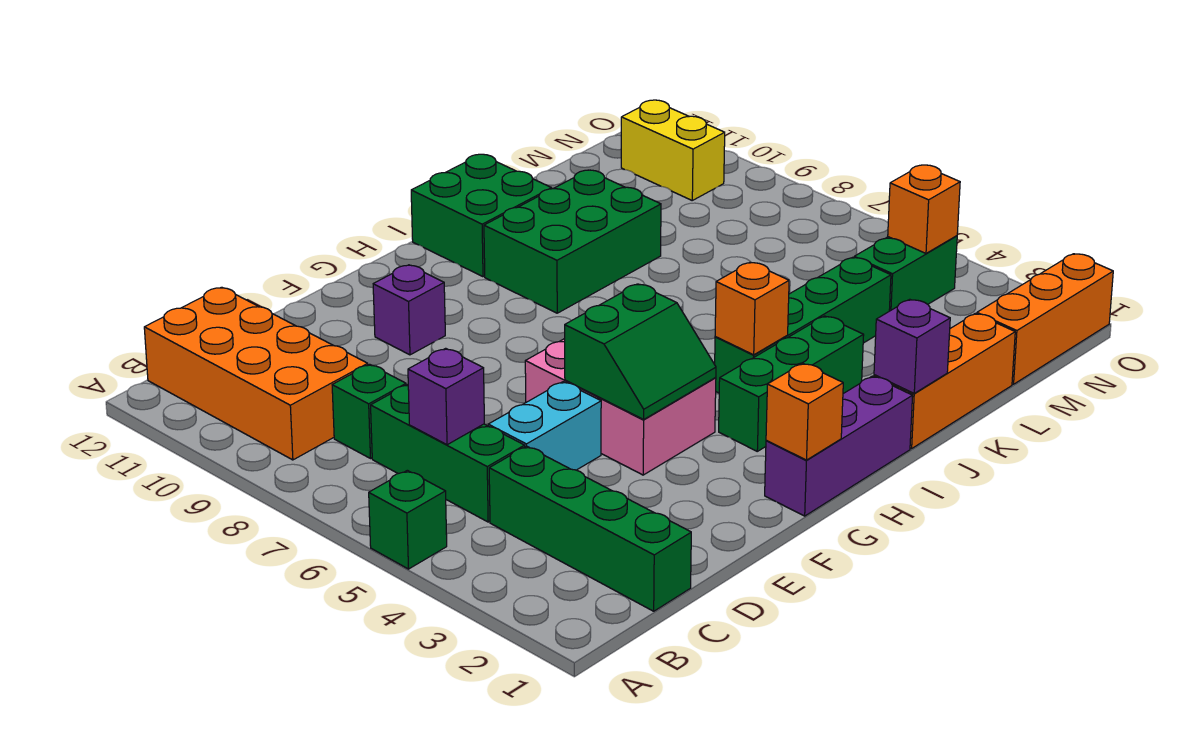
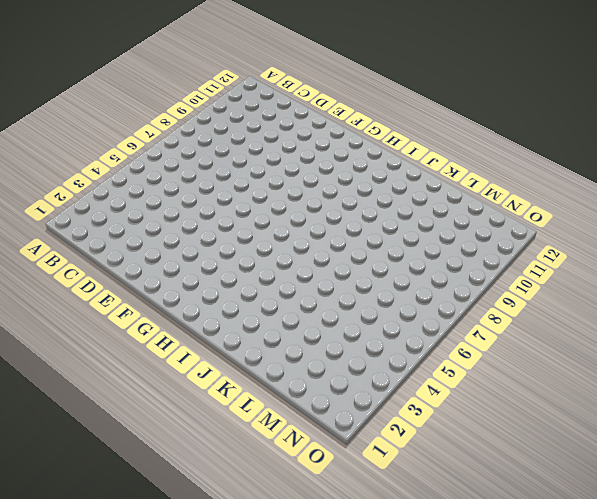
none -> green brick A5 level 1
none -> orange brick B9:C12 level 1
none -> green brick C1:C4 level 1

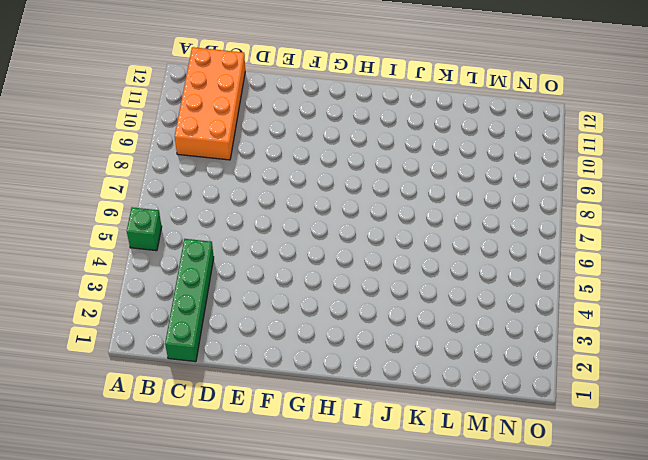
none -> green brick C5:C7 level 1
none -> green brick C8 level 1
none -> cyan brick D5:E5 level 1

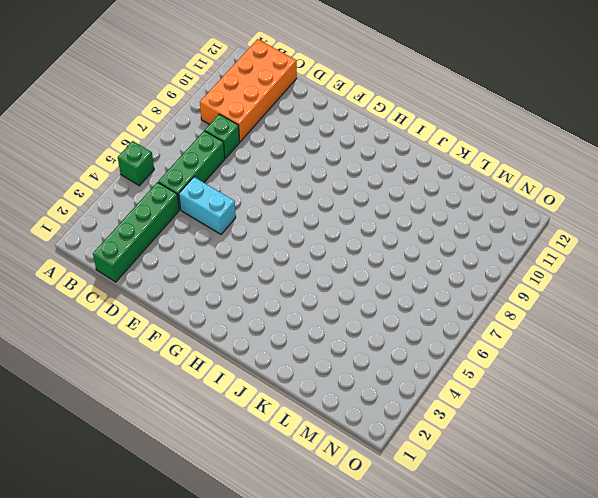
none -> pink brick F4:G6 level 1
none -> purple brick F10 level 1
none -> purple brick G1:I1 level 1

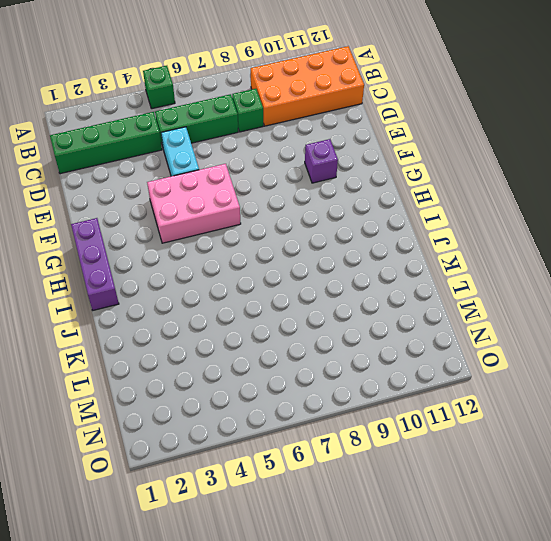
none -> green brick H3:J3 level 1
none -> green brick I4:L4 level 1
none -> green brick I9:K10 level 1

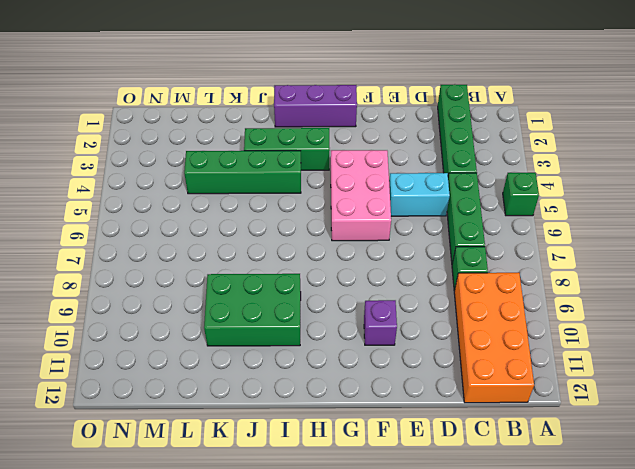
none -> green brick I11:J12 level 1
none -> orange brick J1:L1 level 1
none -> orange brick M1:O1 level 1

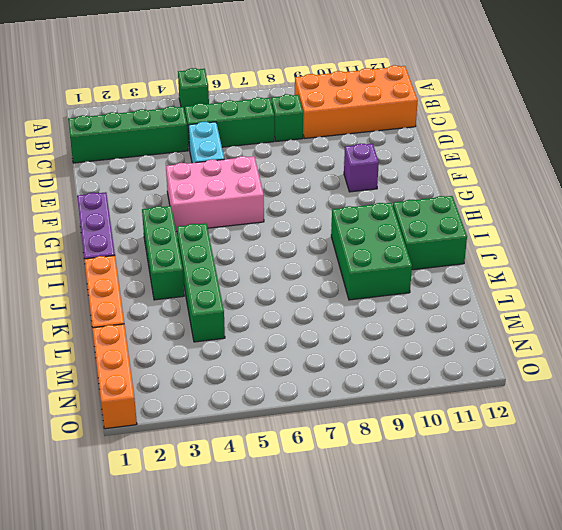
none -> green brick M4:N4 level 1
none -> yellow brick N10:N11 level 1
none -> purple brick C6 level 2

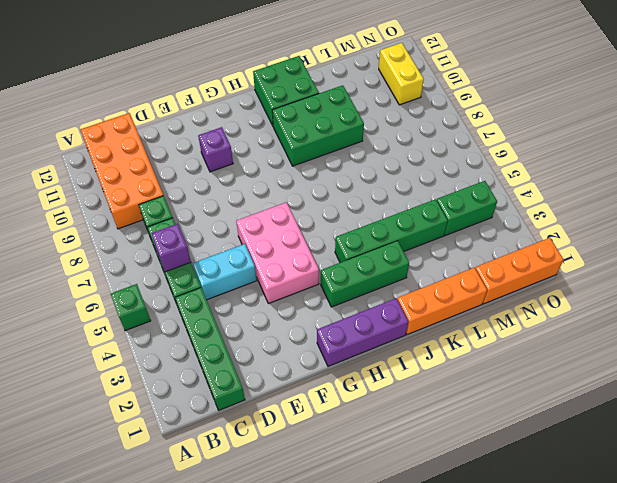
none -> green slope F4:G5 level 2 top 5
none -> orange brick G1 level 2
none -> orange brick I4 level 2

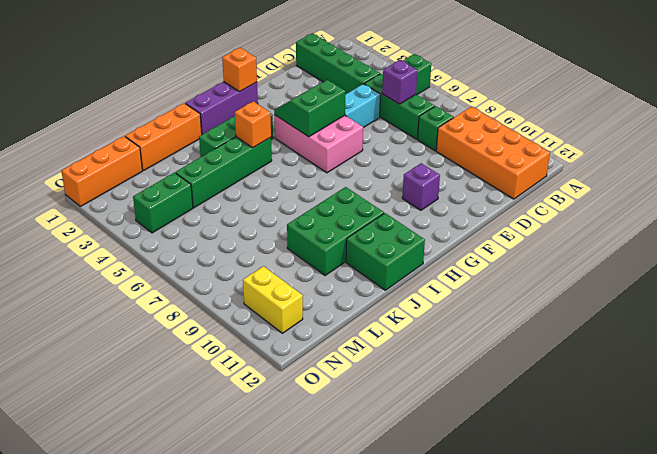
none -> purple brick J1 level 2
none -> orange brick N4 level 2

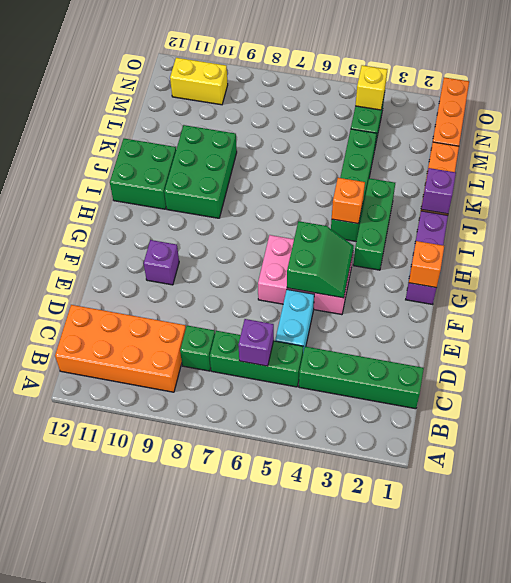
yellow brick N4 level 2 -> orange brick N4 level 2
none -> green brick A5 level 1

